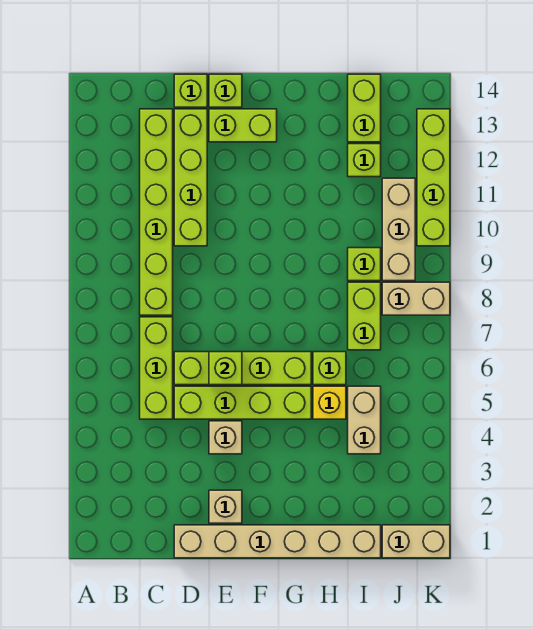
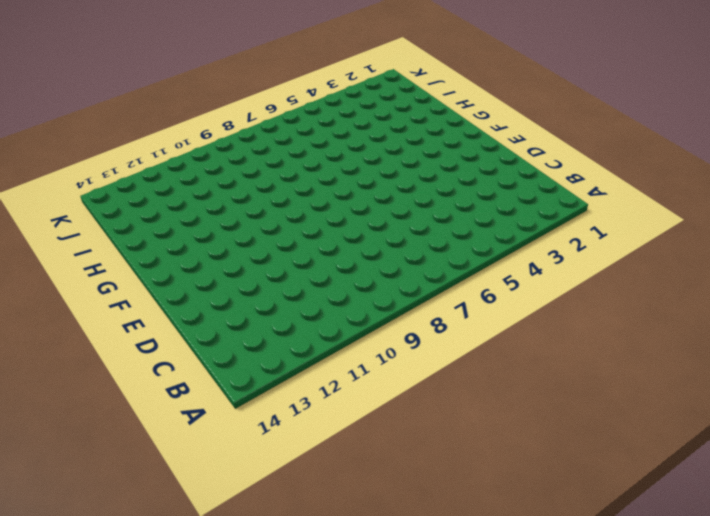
none -> lime brick C5:C7 level 1
none -> lime brick C8:C13 level 1
none -> tan brick D1:I1 level 1

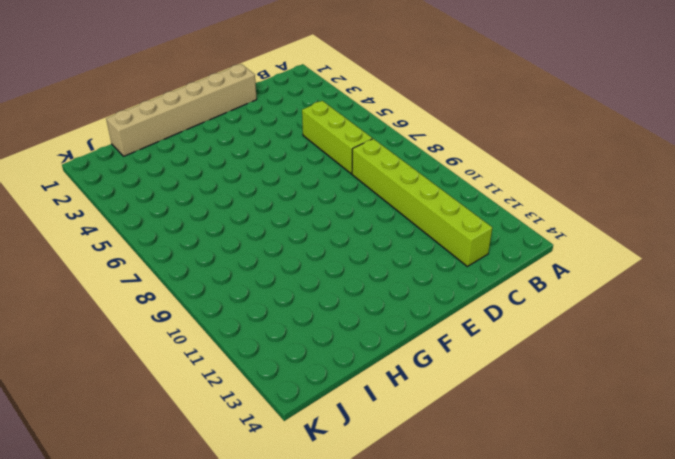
none -> lime brick D5:G5 level 1
none -> lime brick D6:G6 level 1
none -> lime brick D10:D13 level 1

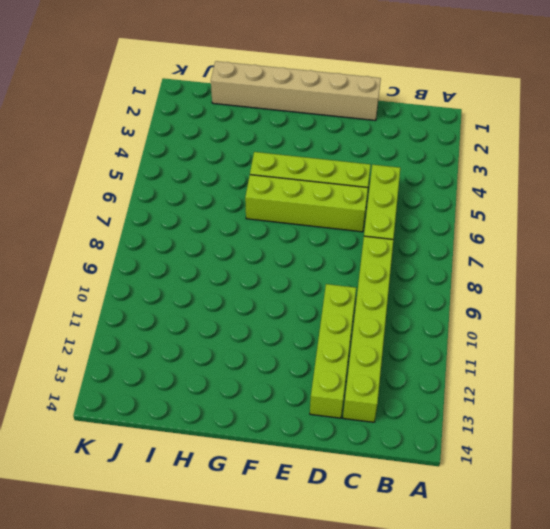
none -> lime brick D14 level 1
none -> tan brick E2 level 1
none -> tan brick E4 level 1

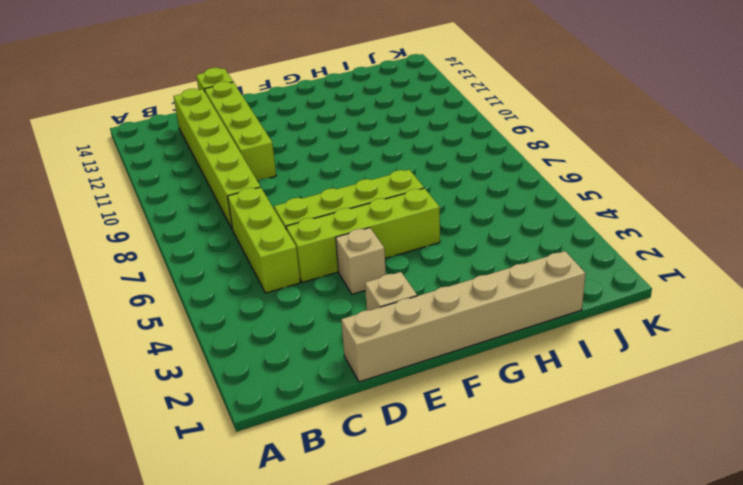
none -> lime brick E13:F13 level 1
none -> lime brick E14 level 1
none -> yellow brick H5 level 1

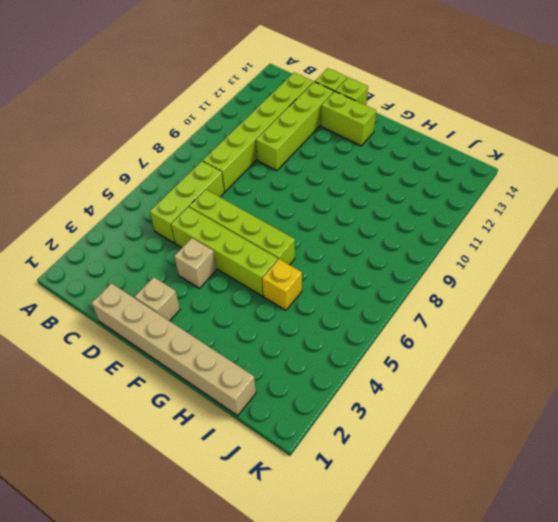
none -> lime brick H6 level 1
none -> tan brick I4:I5 level 1
none -> lime brick I7:I8 level 1

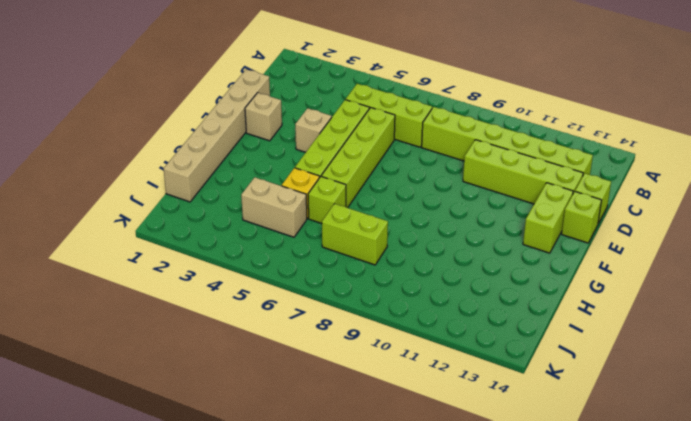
none -> lime brick I9 level 1
none -> lime brick I12 level 1
none -> lime brick I13:I14 level 1

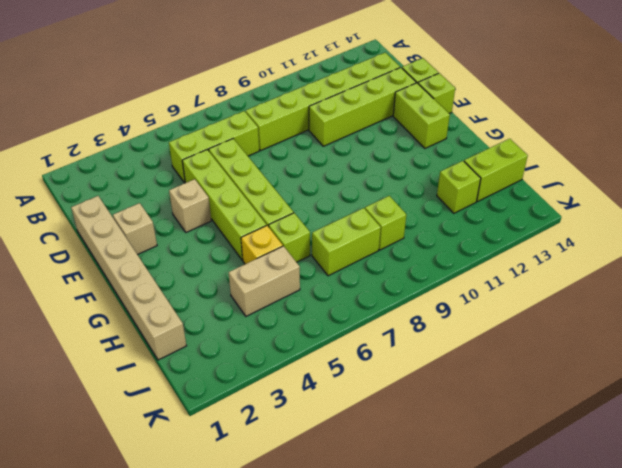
none -> tan brick J1:K1 level 1
none -> tan brick J8:K8 level 1
none -> tan brick J9:J11 level 1

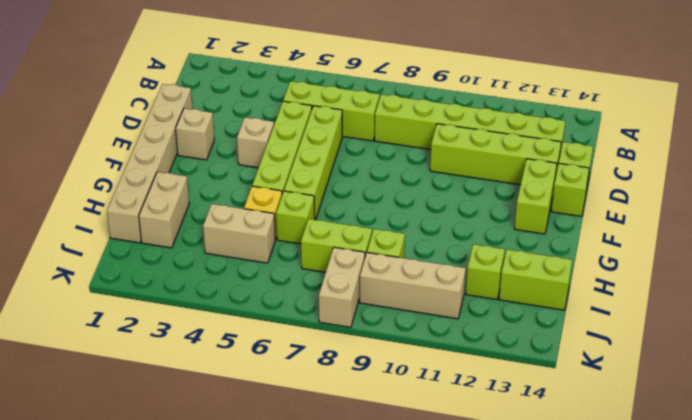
tan brick H2:I2 level 1 -> tan brick J1:K1 level 1
none -> lime brick K10:K13 level 1
none -> lime brick E6 level 2

